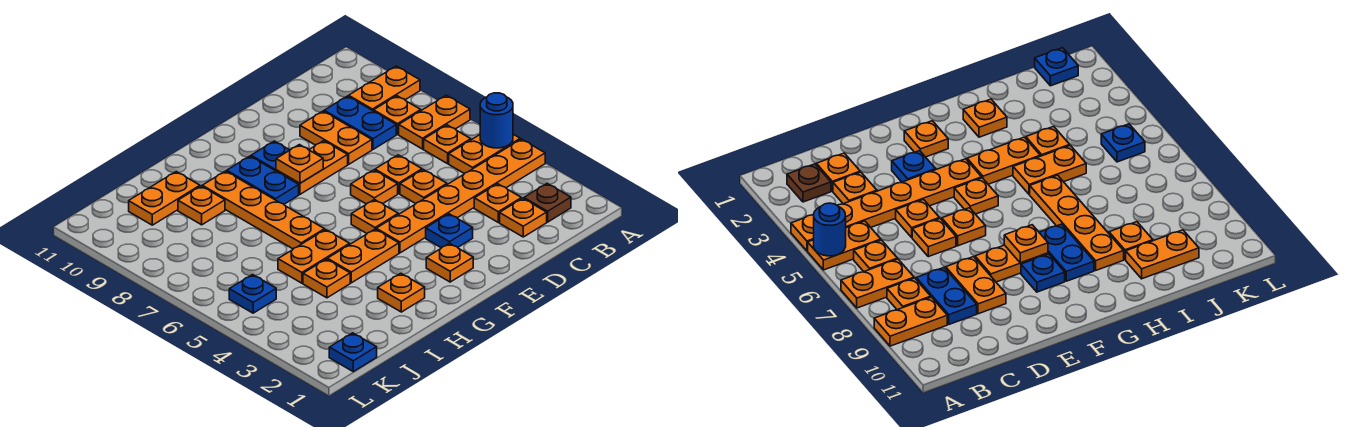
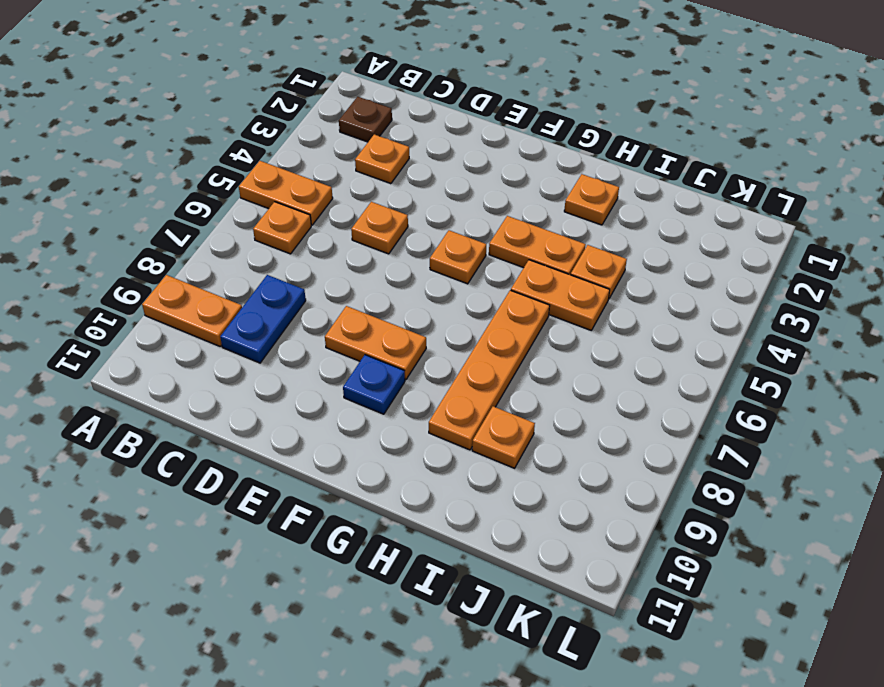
none -> orange plate A4:F4 level 1
none -> orange plate A7:B7 level 1
none -> orange plate B8 level 1
none -> orange plate C2 level 1

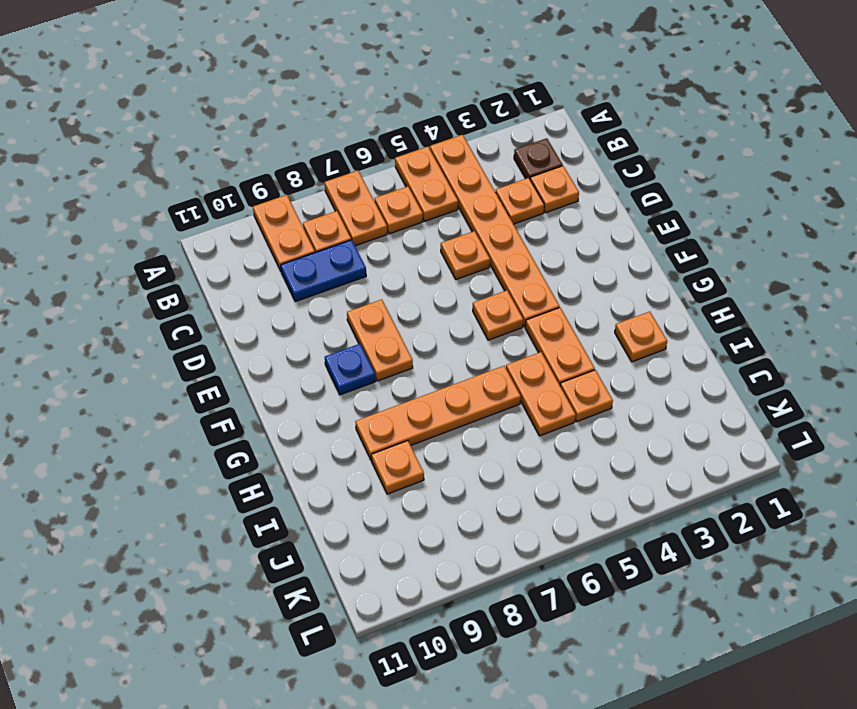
none -> orange plate D6 level 1
none -> orange plate D8:D9 level 1
none -> blue plate E3 level 1
none -> orange plate E6 level 1

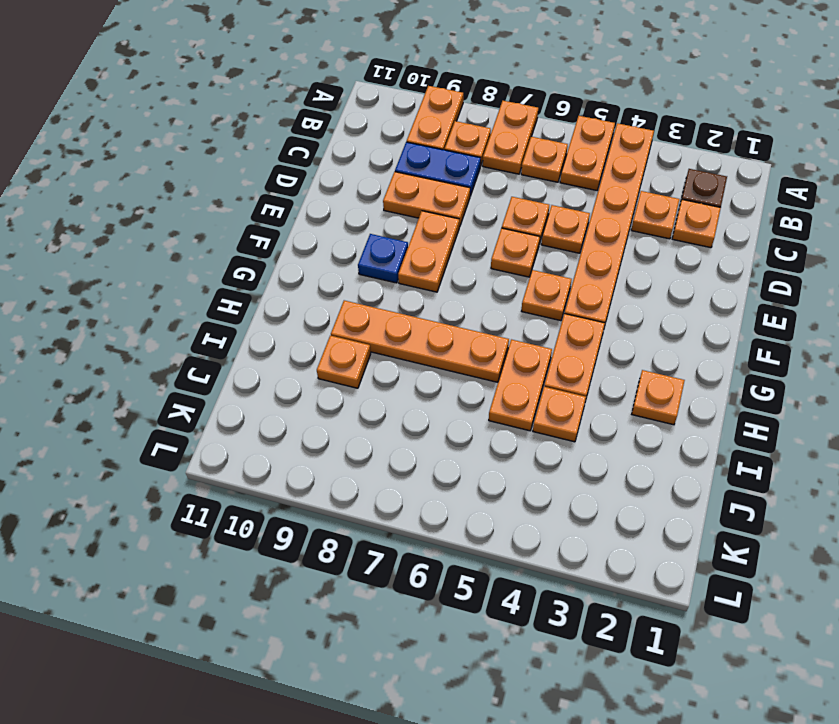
none -> blue plate E3 level 1
none -> orange plate F2 level 1
none -> blue plate G8:G9 level 1
none -> orange plate I10:J10 level 1

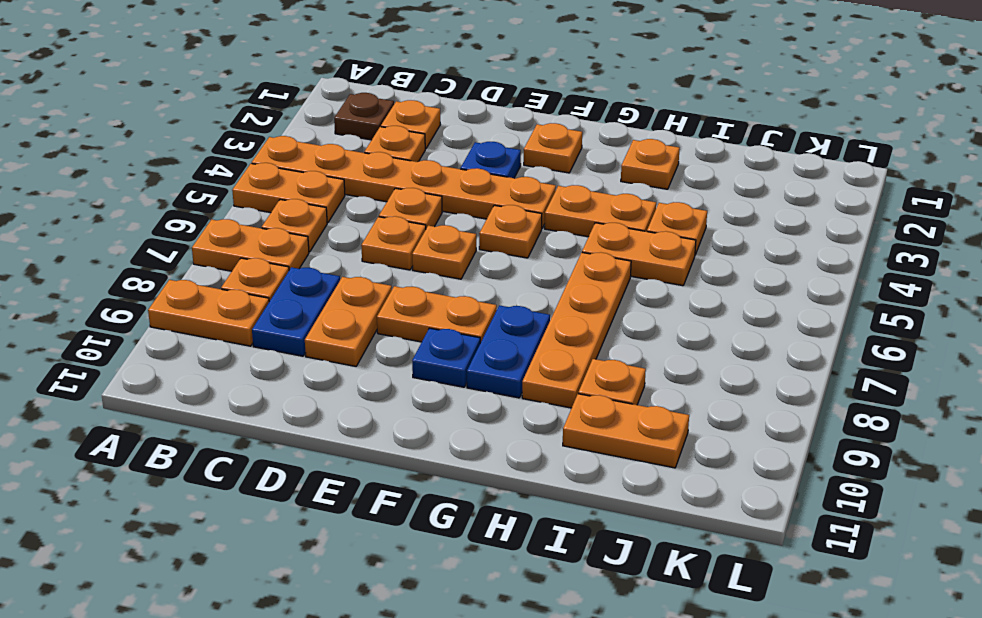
none -> blue plate K1 level 1
none -> blue plate K5 level 1
none -> blue round brick A5 level 2
none -> orange plate F8 level 2

